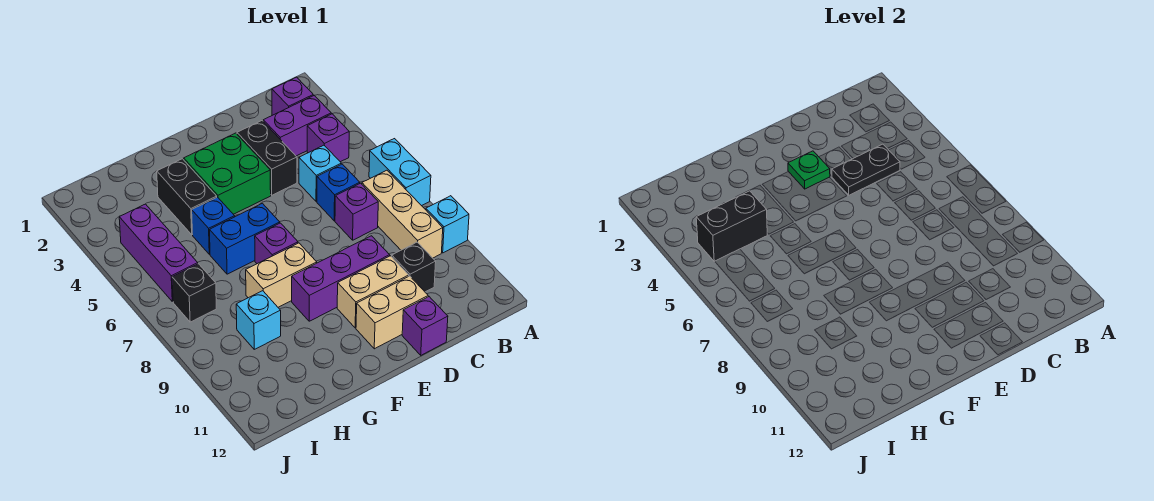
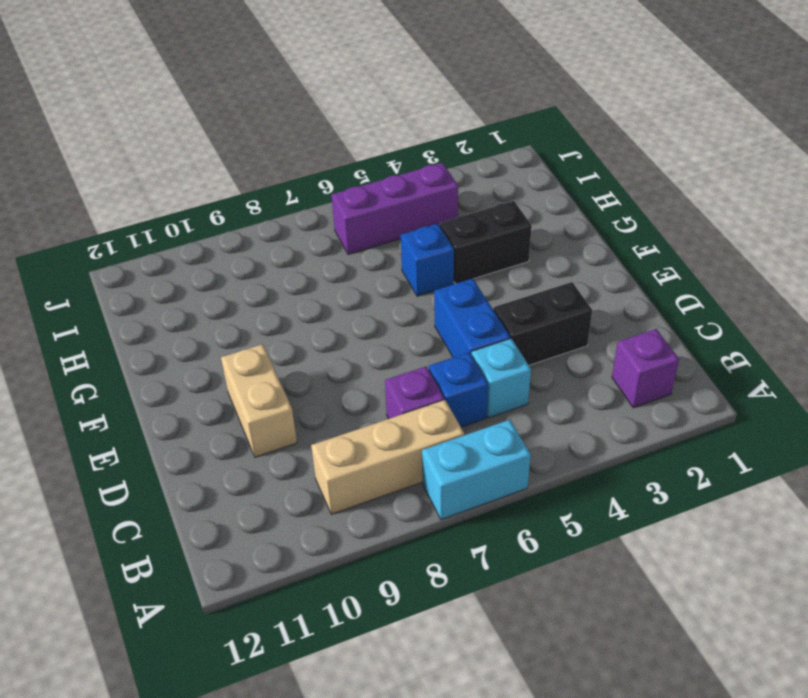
blue brick D5:E5 level 1 -> blue brick F6:G6 level 1
none -> cyan brick A9 level 1
none -> purple brick B3:C3 level 1
none -> purple brick B4 level 1

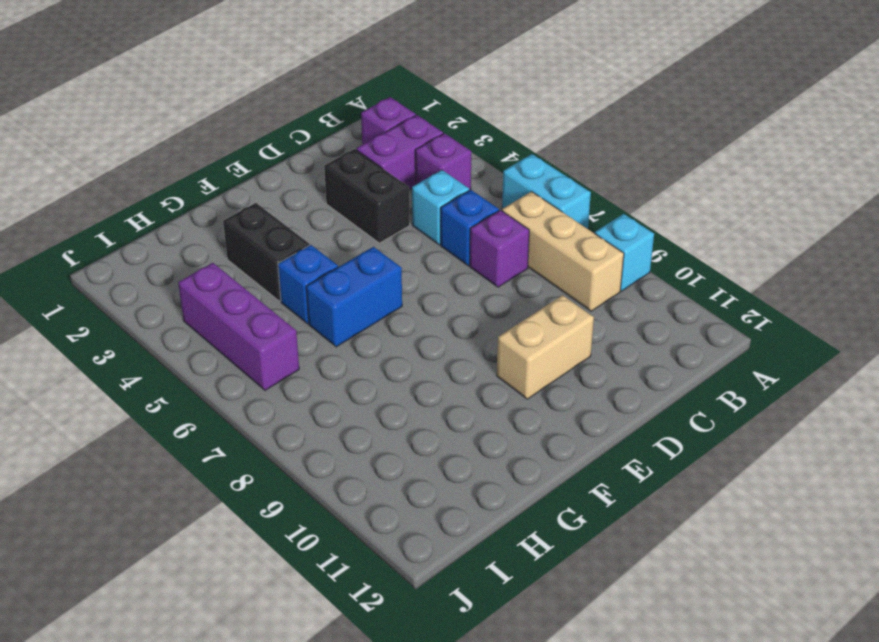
none -> black brick C10 level 1
none -> purple brick D9:F9 level 1
none -> tan brick D11:E11 level 1

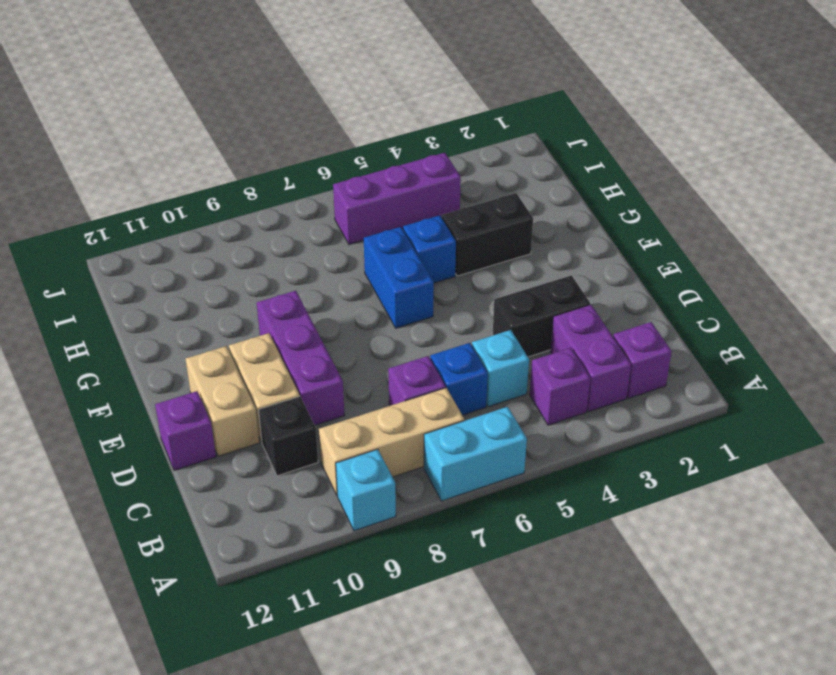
none -> green brick E3:F4 level 1
none -> purple brick F7 level 1
none -> tan brick F8:G8 level 1

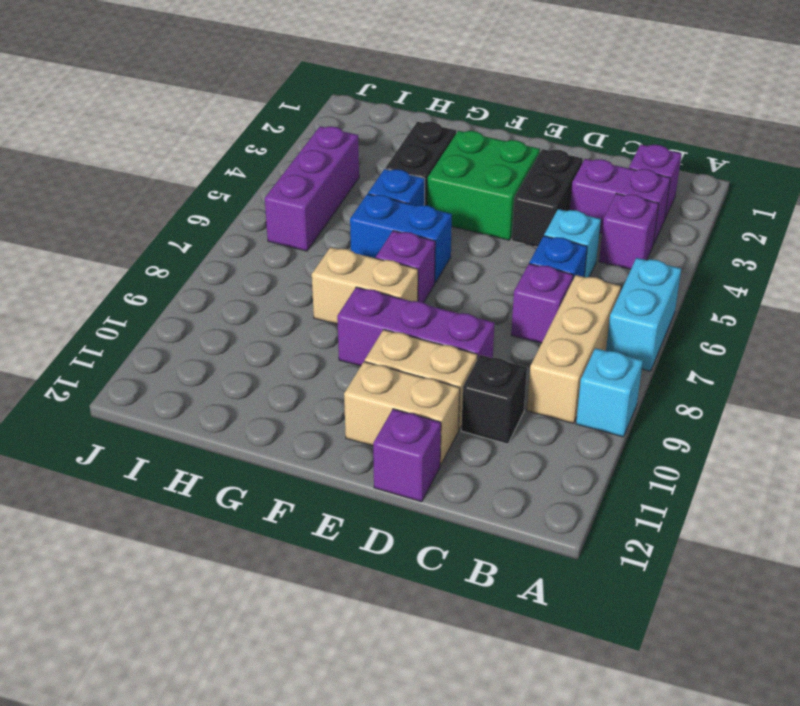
none -> cyan brick H9 level 1
none -> black brick I7 level 1
none -> black plate C4:D4 level 2

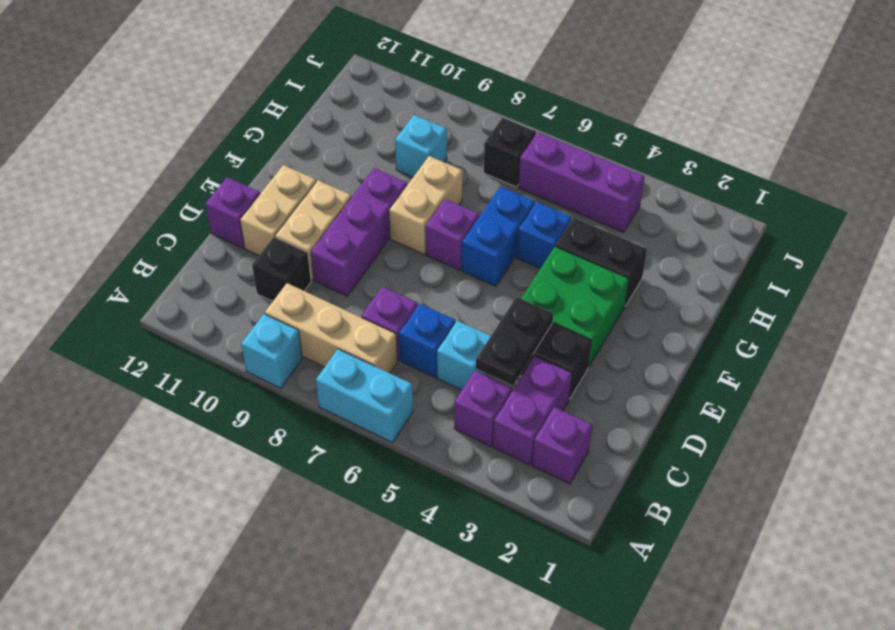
none -> green plate E3 level 2
none -> black brick H4:I4 level 2

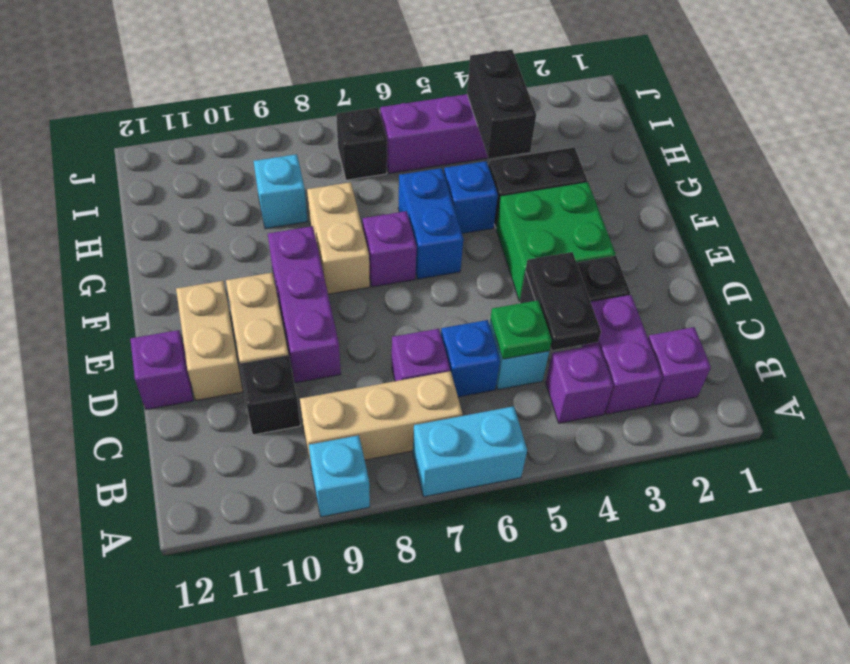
green plate C5 level 2 -> green plate E3 level 2

